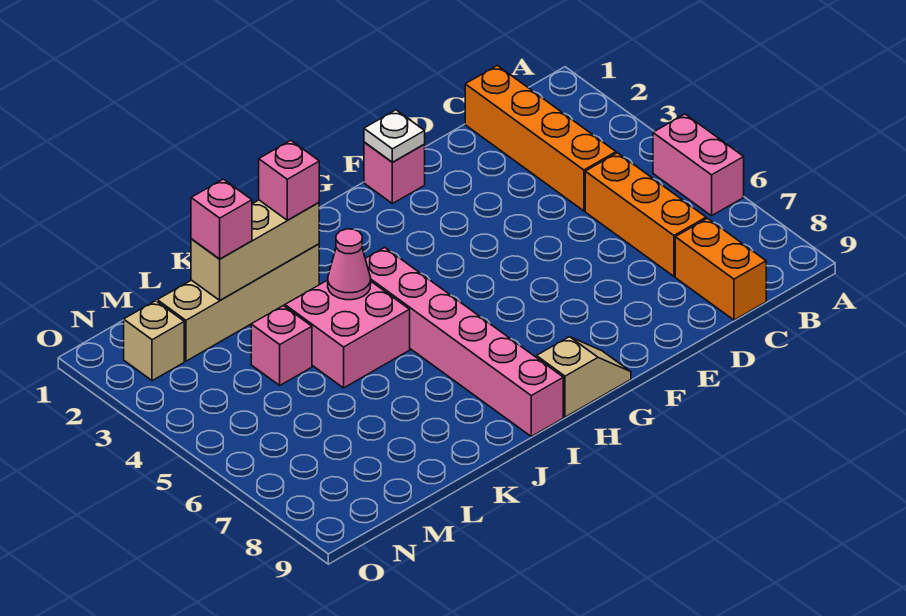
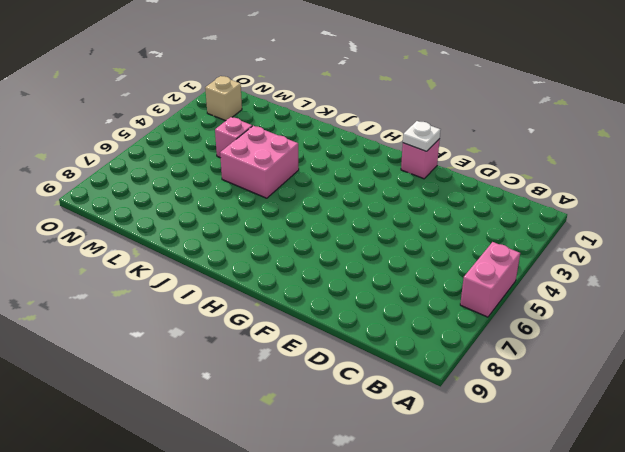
none -> orange brick C1:C4 level 1
none -> orange brick C5:C7 level 1
none -> orange brick C8:C9 level 1

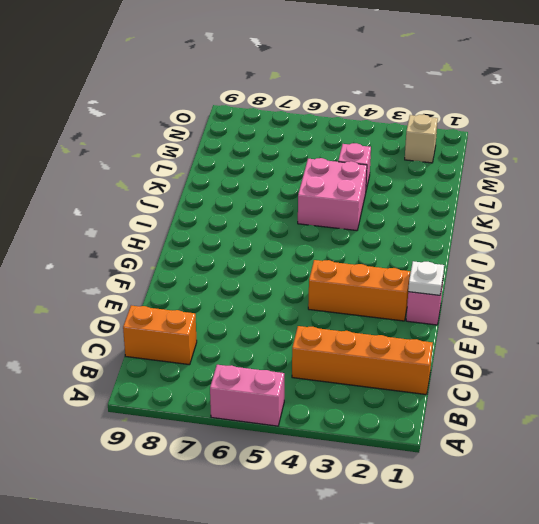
orange brick F2:F4 level 1 -> orange brick C5:C7 level 1
none -> tan slope G9:H9 level 1 top H
none -> pink brick I4:I9 level 1
none -> tan brick J2:M2 level 1

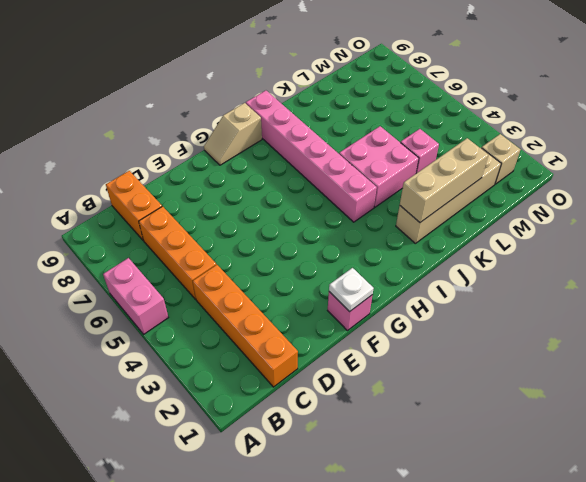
none -> pink cone J4 level 2
none -> pink brick J2 level 3
none -> pink brick L2 level 3

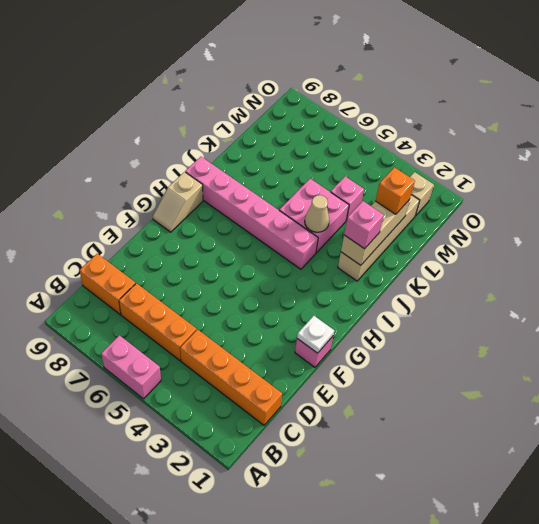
tan cone J4 level 2 -> pink cone J4 level 2
orange brick L2 level 3 -> pink brick L2 level 3

